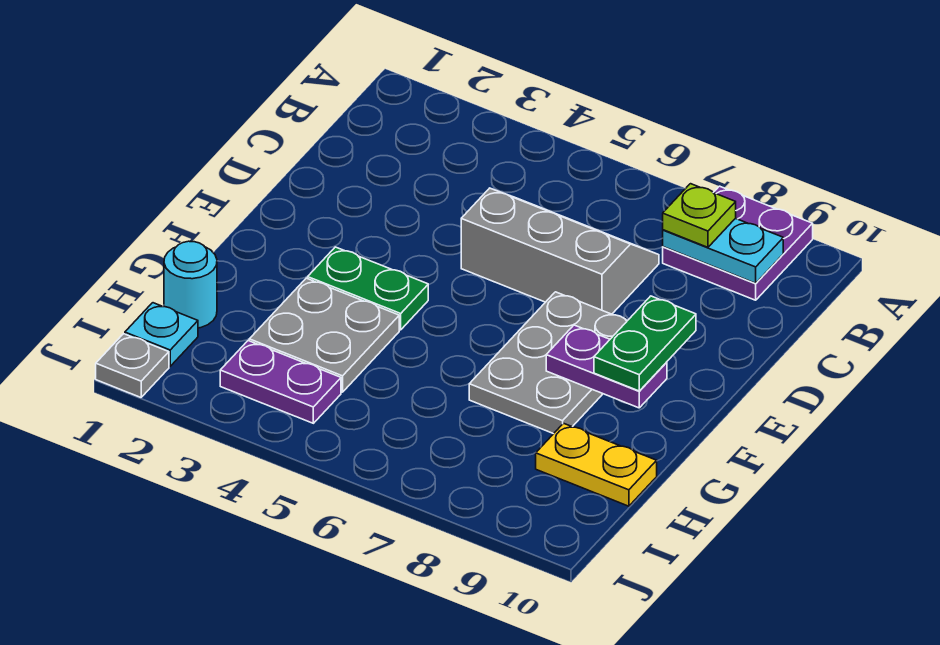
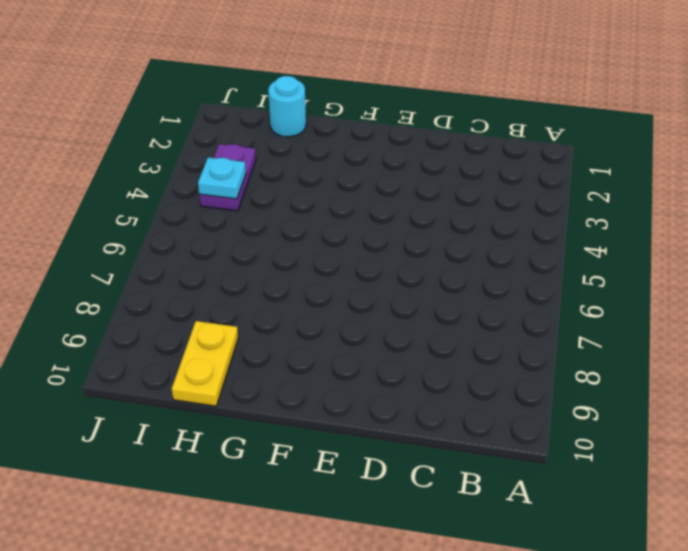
cyan plate I4 level 2 -> cyan plate I1 level 1
none -> purple plate A8:B9 level 1
none -> grey slope C5:D7 level 1 top D
none -> grey plate E7:G8 level 1

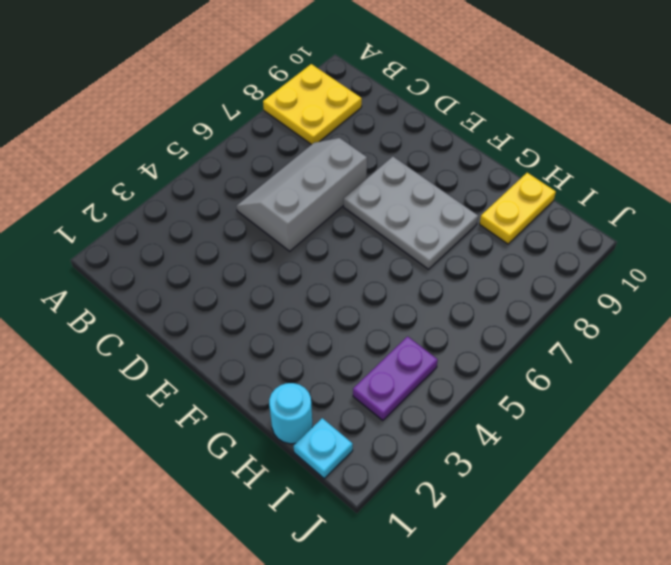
yellow plate A8:B9 level 1 -> purple plate A8:B9 level 1
none -> green plate F3:F4 level 1
none -> grey plate G3:H4 level 1
none -> grey plate J1 level 1

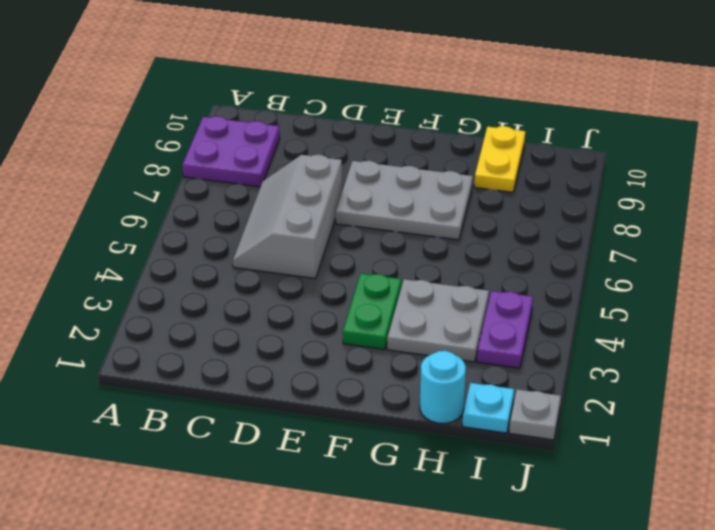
none -> cyan plate B8:B9 level 2
none -> purple plate F8:F9 level 2
none -> lime plate B8 level 3

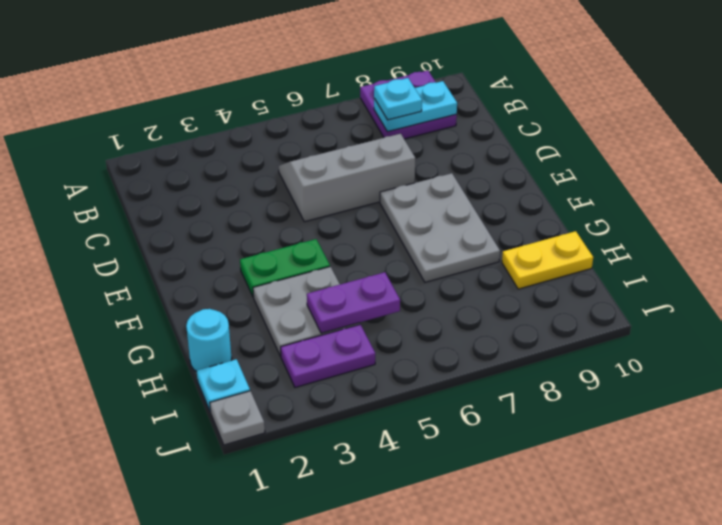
cyan plate B8 level 3 -> lime plate B8 level 3
purple plate H4:H5 level 2 -> purple plate F8:F9 level 2
none -> green plate E9:F9 level 3

